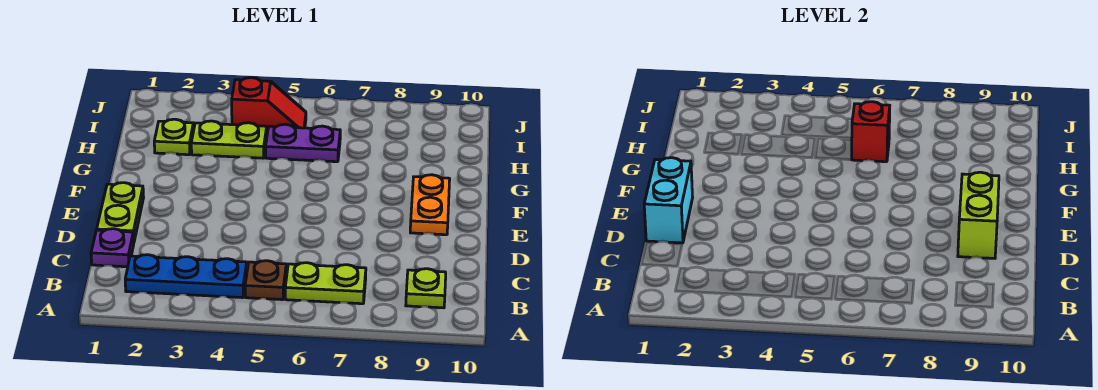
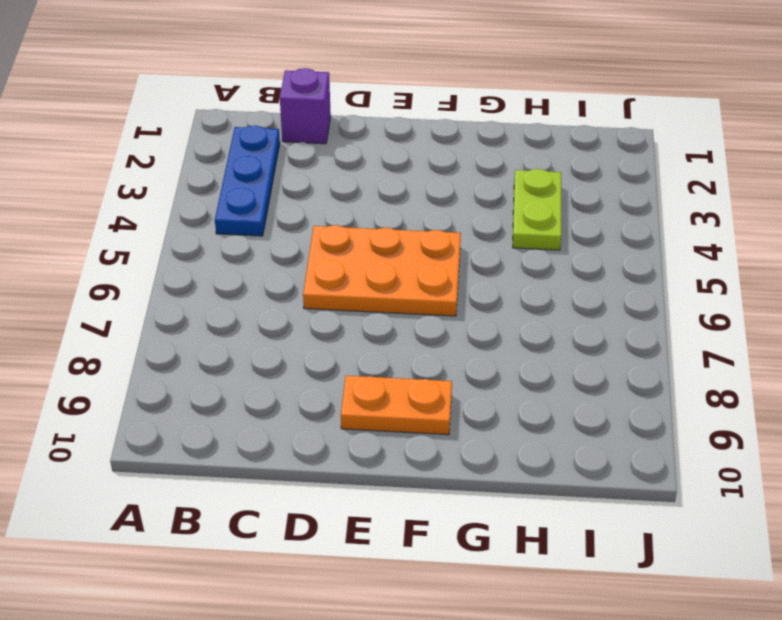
purple brick C1 level 1 -> purple plate C1 level 1
orange plate D5:F6 level 1 -> none
none -> brown plate B5 level 1
none -> lime plate B6:B7 level 1
none -> lime plate B9 level 1

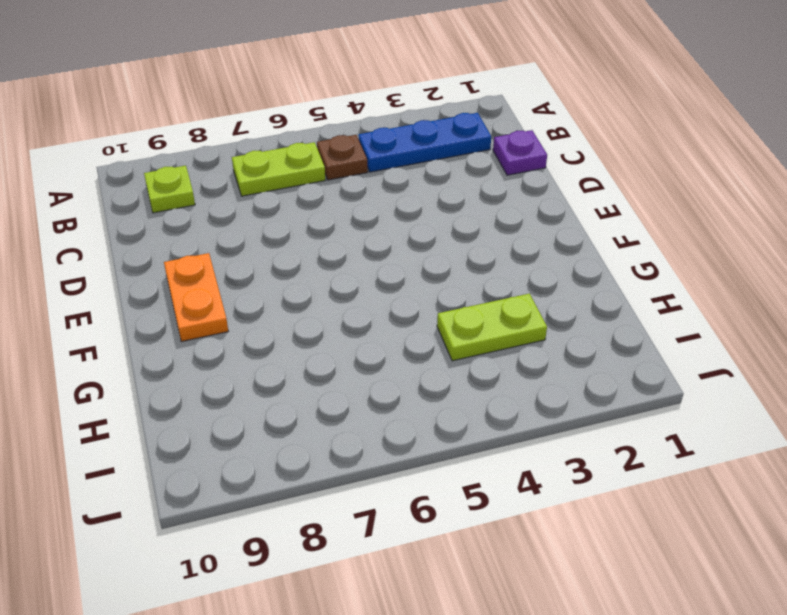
none -> lime plate D1:E1 level 1
none -> lime plate H2 level 1
none -> purple plate H5:H6 level 1

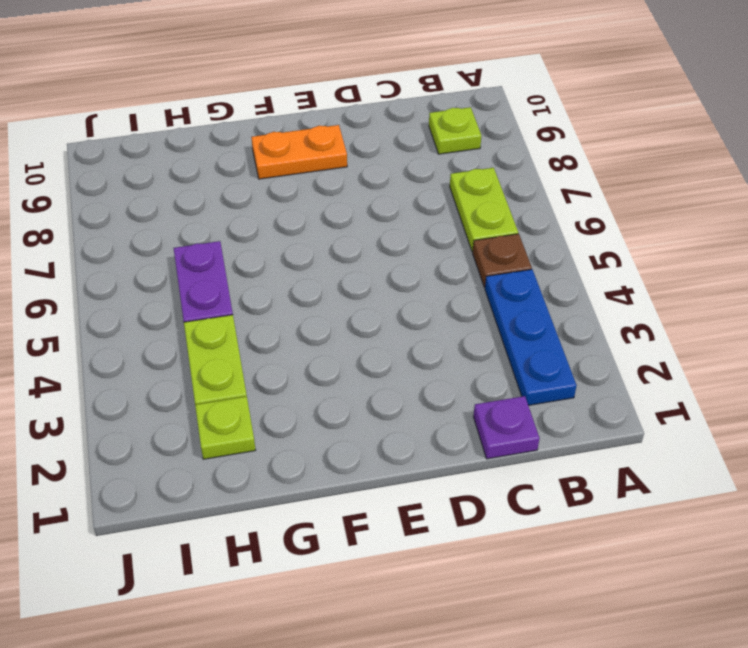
none -> lime plate D1:E1 level 1
none -> red slope I4:I5 level 1 top 4
none -> cyan brick D1:E1 level 2

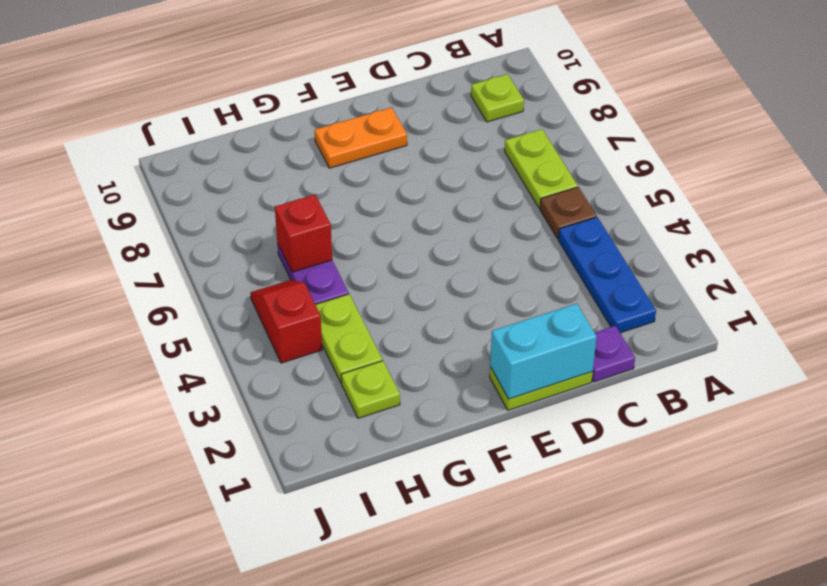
none -> lime brick D9:E9 level 2

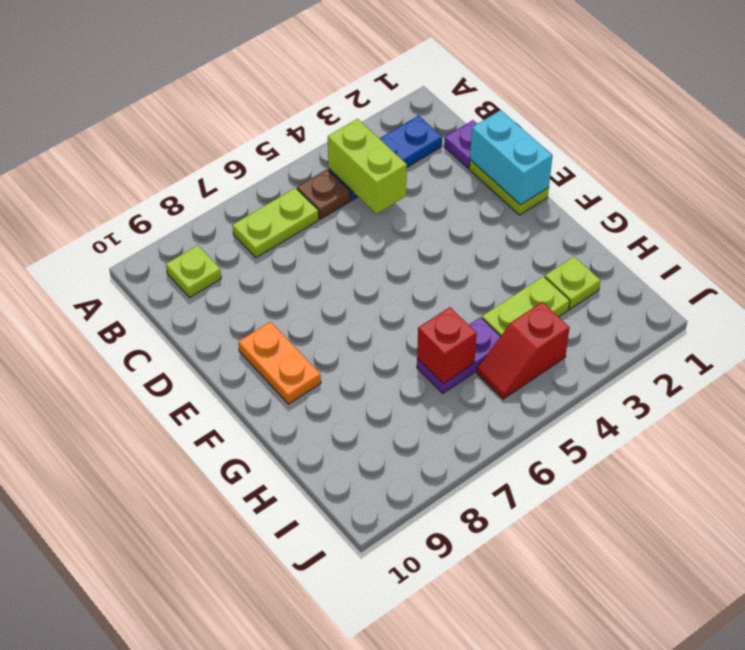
lime brick B4:C4 level 2 -> lime brick D9:E9 level 2

